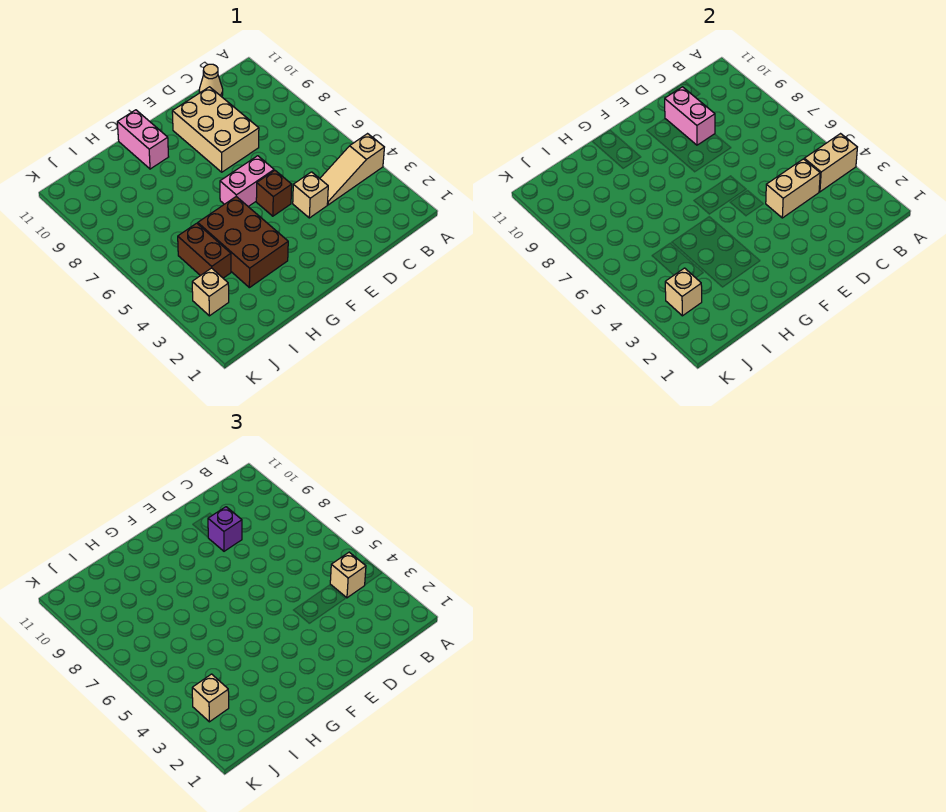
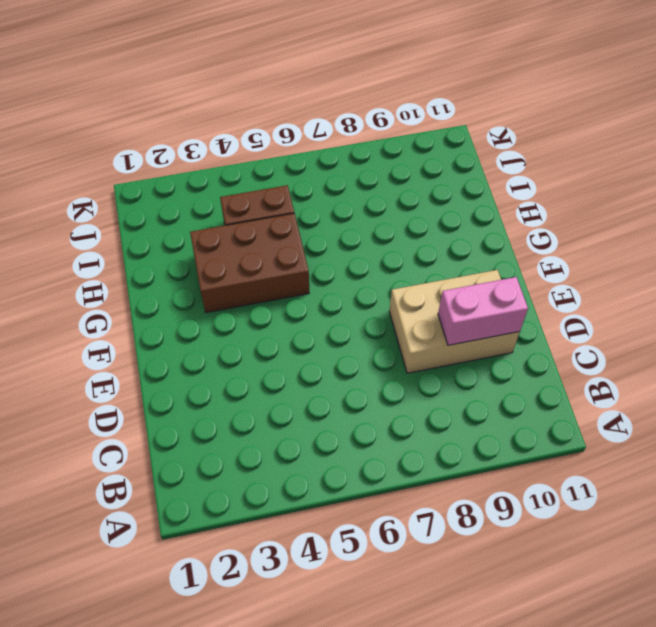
none -> tan slope A4:C4 level 1 top A
none -> tan cone C11 level 1
none -> tan brick D4 level 1

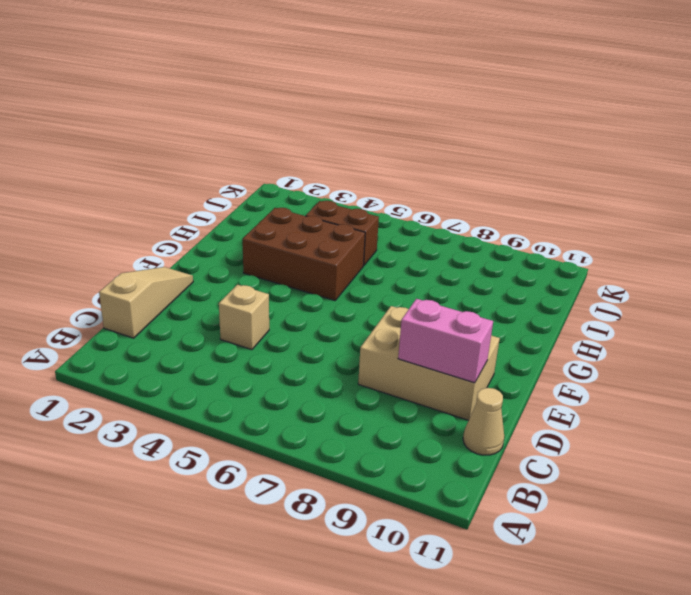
tan slope C1:E1 level 1 top C -> tan slope A4:C4 level 1 top A
none -> brown brick E5 level 1
none -> pink brick E6:F6 level 1
none -> pink brick G10:G11 level 1

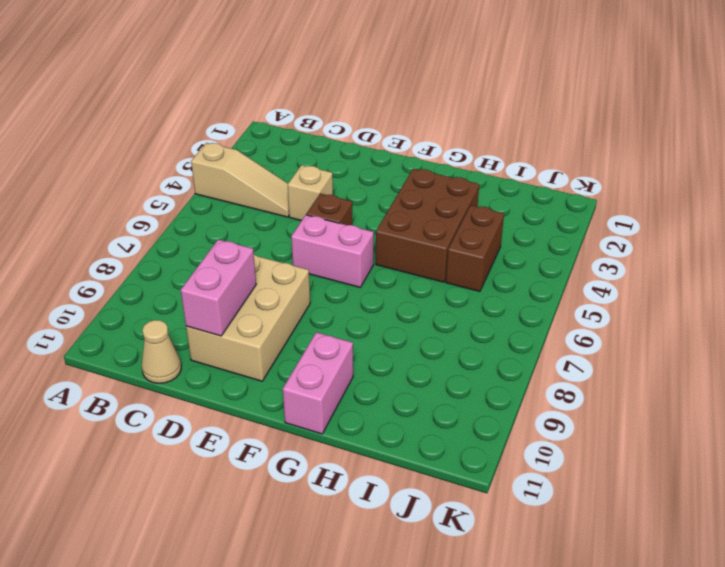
none -> tan brick J3 level 1
none -> tan brick A4:B4 level 2
none -> tan brick C4:D4 level 2

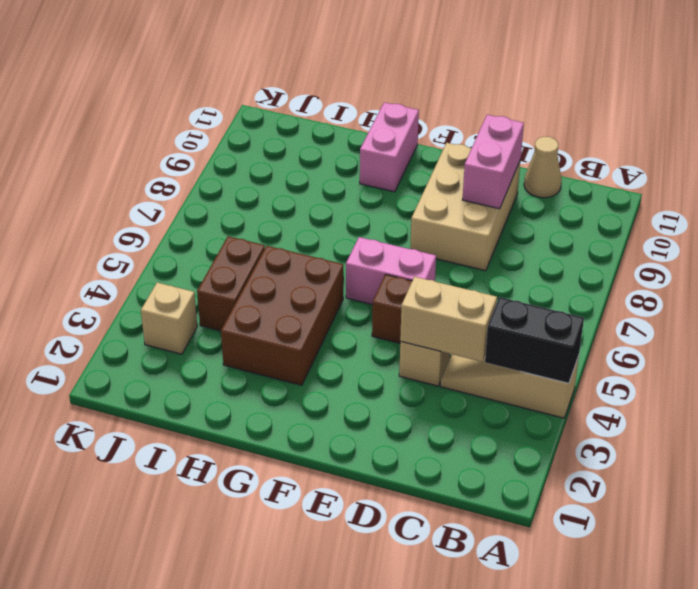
black brick A4:B4 level 2 -> tan brick A4:B4 level 2
none -> tan brick J3 level 2
none -> tan brick B4 level 3
none -> purple brick D9 level 3

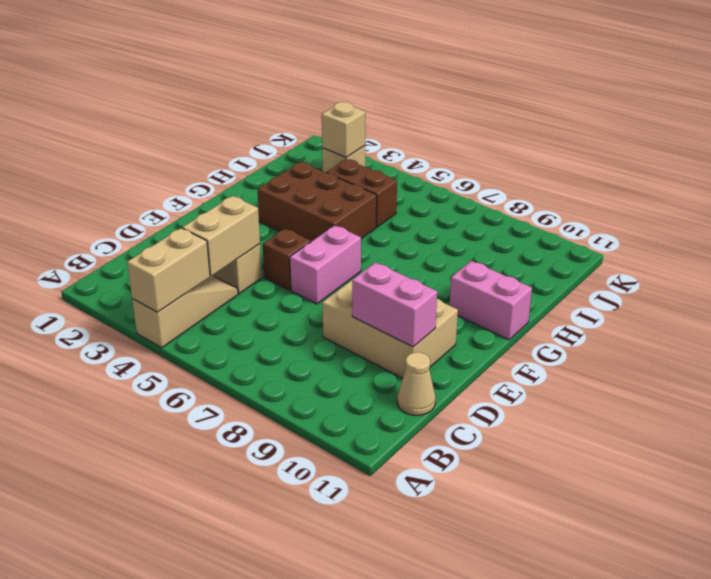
none -> tan brick B4 level 3
none -> purple brick D9 level 3
none -> tan brick J3 level 3

